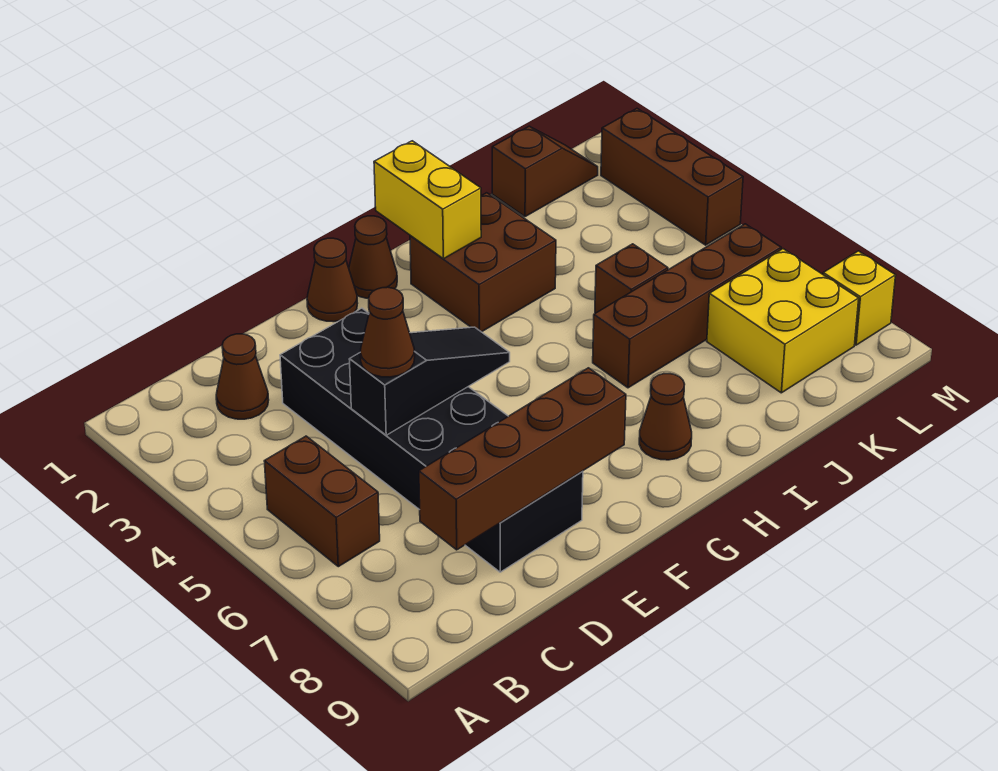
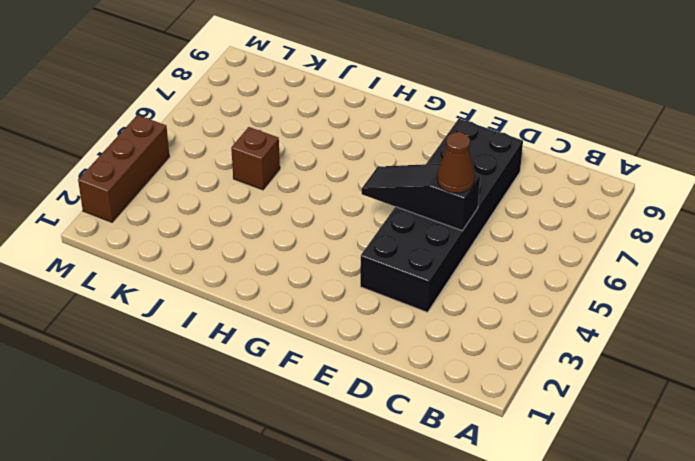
none -> brown brick B5:B6 level 1
none -> brown cone C2 level 1
none -> brown cone F1 level 1

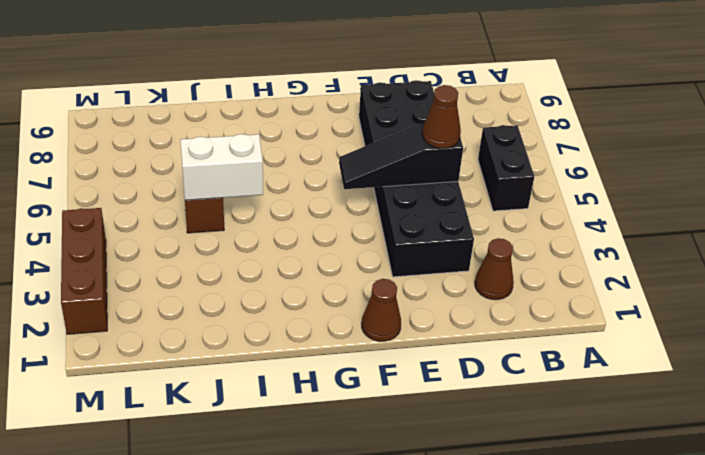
black brick B5:B6 level 1 -> brown brick B5:B6 level 1
white brick I5:J5 level 2 -> none
none -> brown cone G1 level 1
none -> brown brick H2:I3 level 1
none -> brown cone H8 level 1

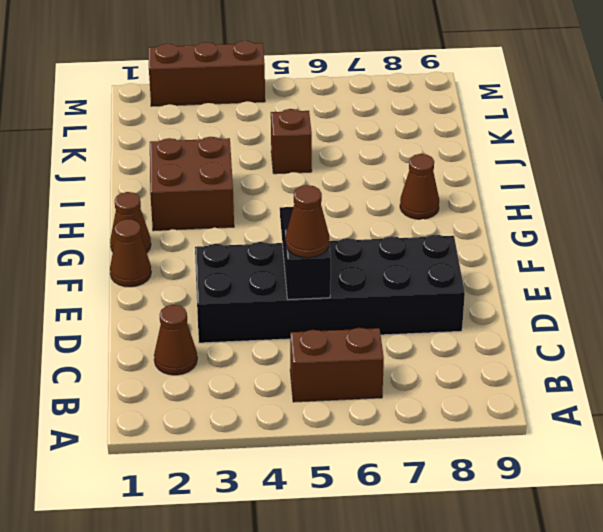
none -> brown brick I6:L6 level 1
none -> brown slope K1:L1 level 1 top K
none -> yellow brick K7:L8 level 1

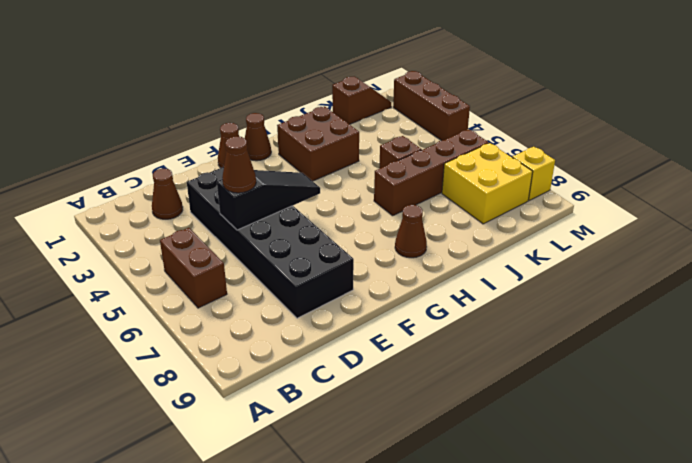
none -> brown brick C8:F8 level 2
none -> yellow brick H1:H2 level 2

